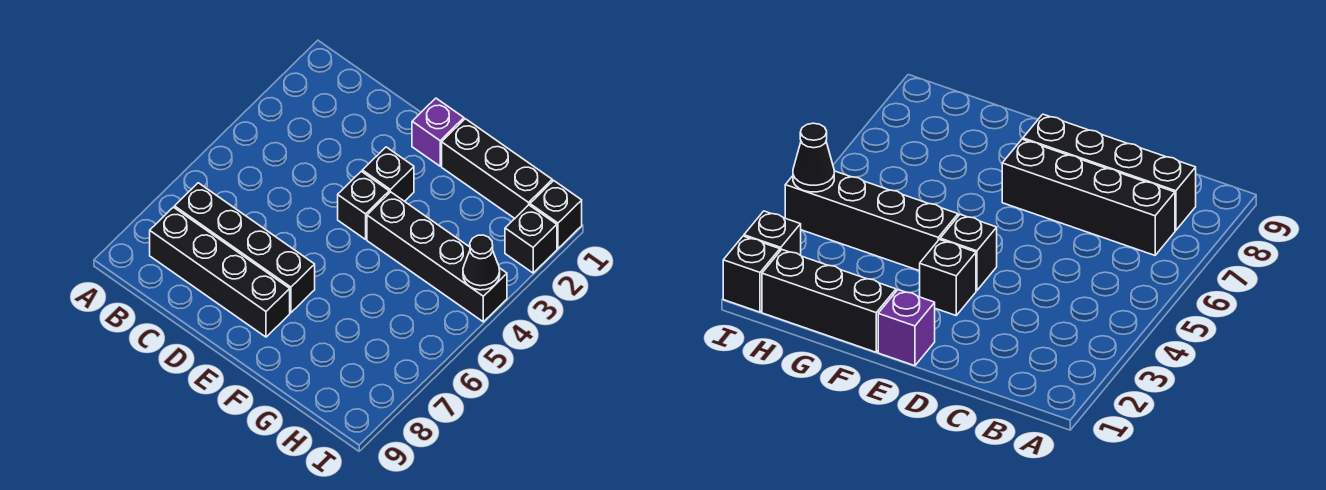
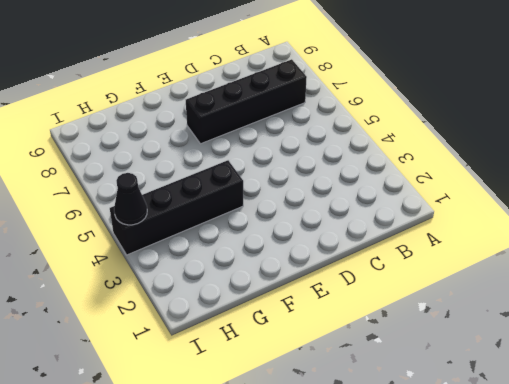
none -> black brick B8:E8 level 1
none -> purple brick E1 level 1

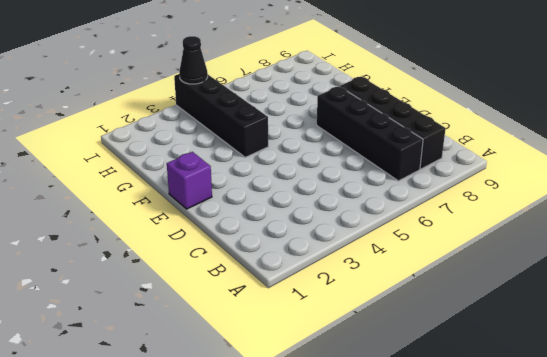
none -> black brick E3 level 1
none -> black brick E4 level 1

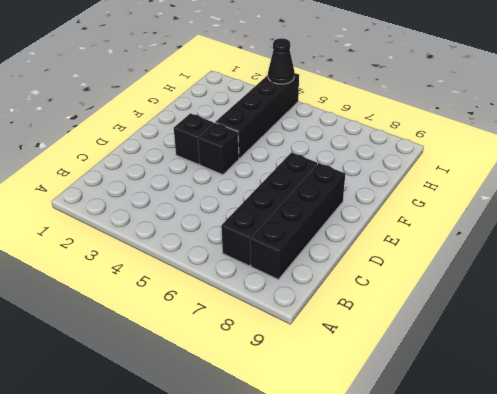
none -> purple brick E1 level 1
none -> black brick F1:H1 level 1

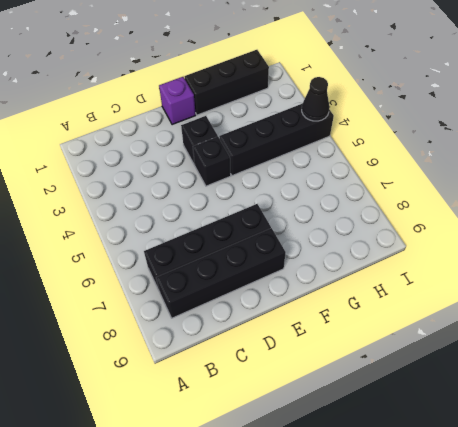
none -> black brick I1 level 1
none -> black brick I2 level 1

